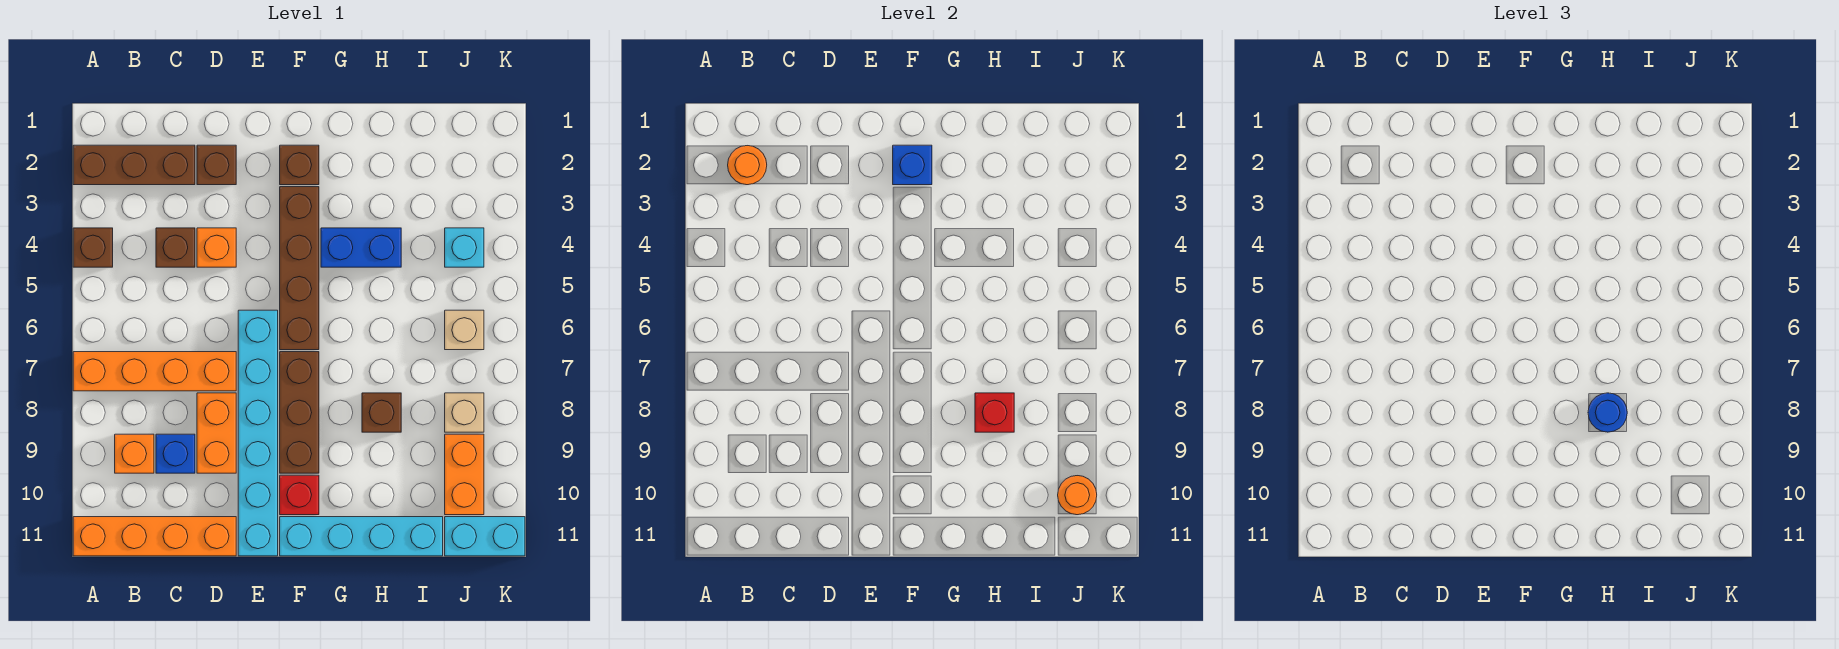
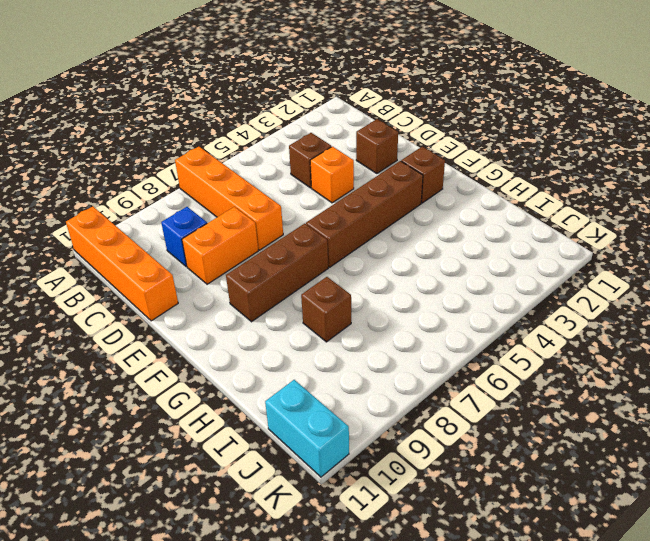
none -> brown brick A2:C2 level 1
none -> brown brick A4 level 1
none -> orange brick B9 level 1

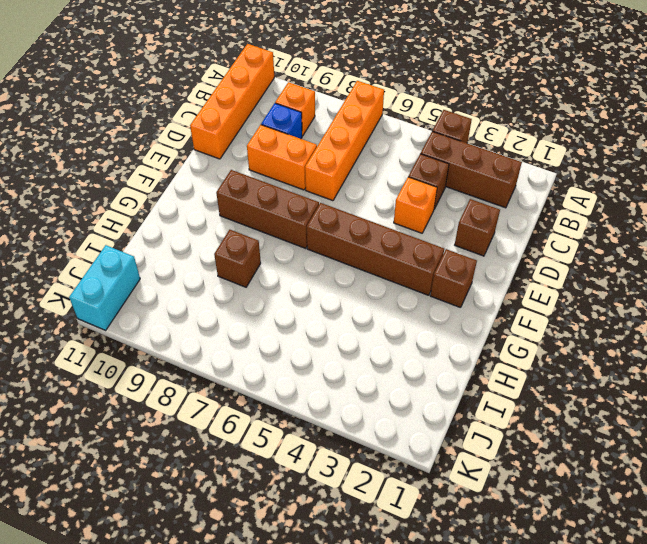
brown brick B2:B4 level 1 -> brown brick A2:C2 level 1
none -> cyan brick E6:E11 level 1
none -> red brick F10 level 1
none -> cyan brick F11:I11 level 1

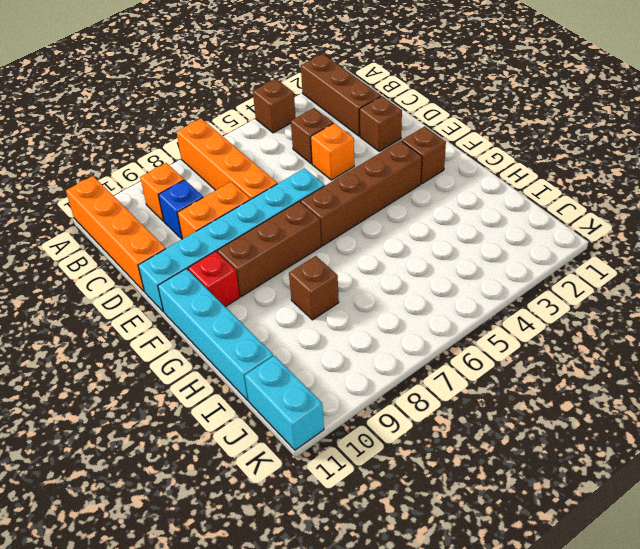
none -> blue brick G4:H4 level 1
none -> cyan brick J4 level 1
none -> tan brick J6 level 1

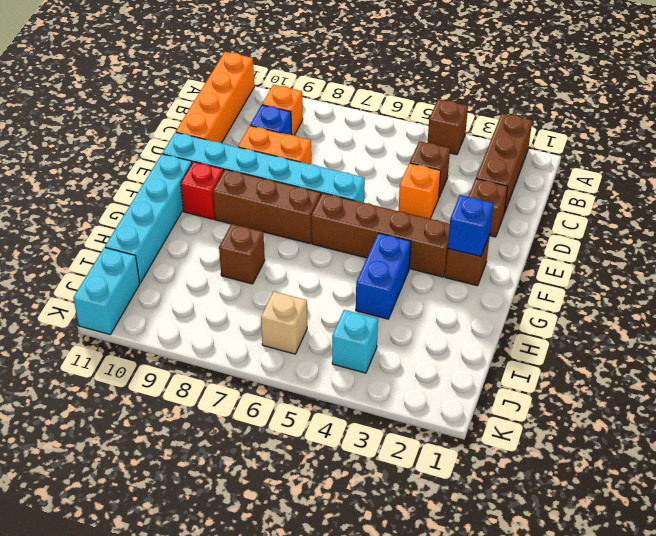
none -> orange brick A7:D7 level 1
none -> tan brick J8 level 1
none -> orange brick J9:J10 level 1

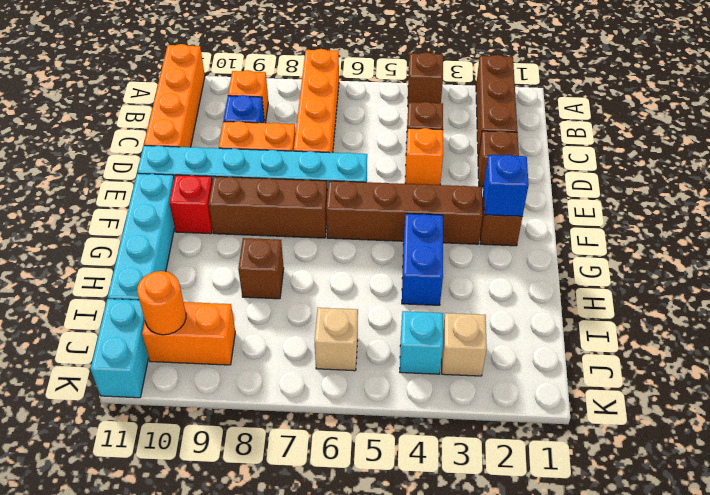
tan brick J3 level 1 -> tan brick J8 level 1
none -> orange round brick B2 level 2
none -> red brick H8 level 2
none -> blue round brick H8 level 3

